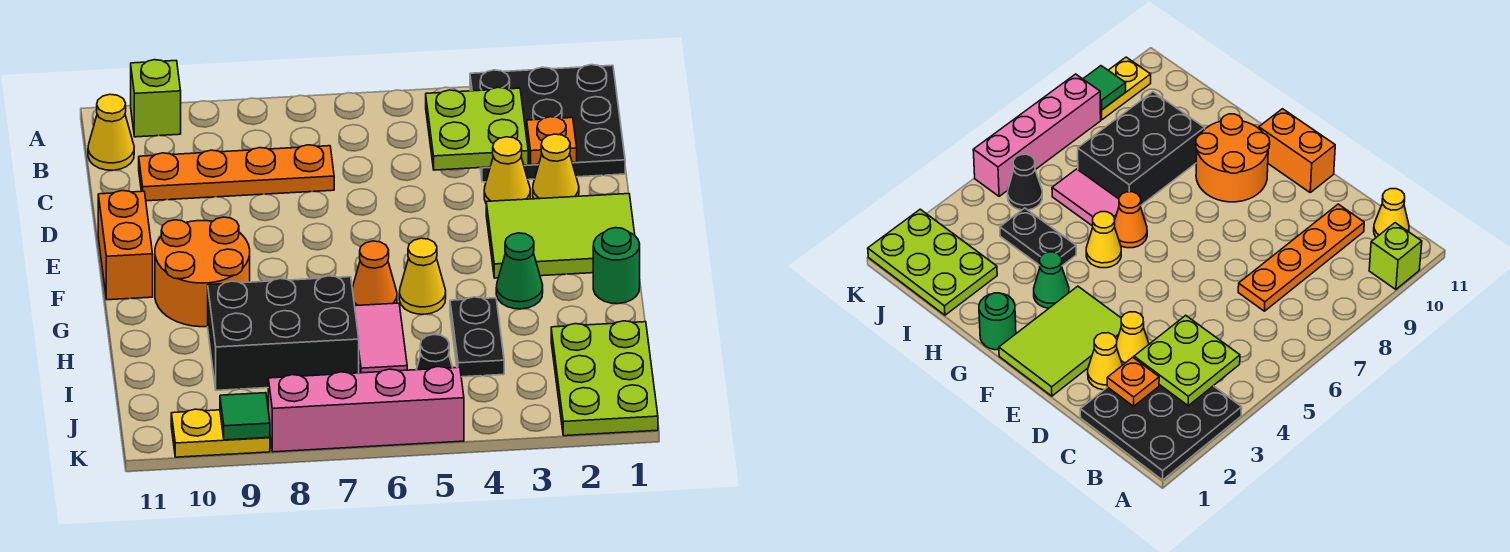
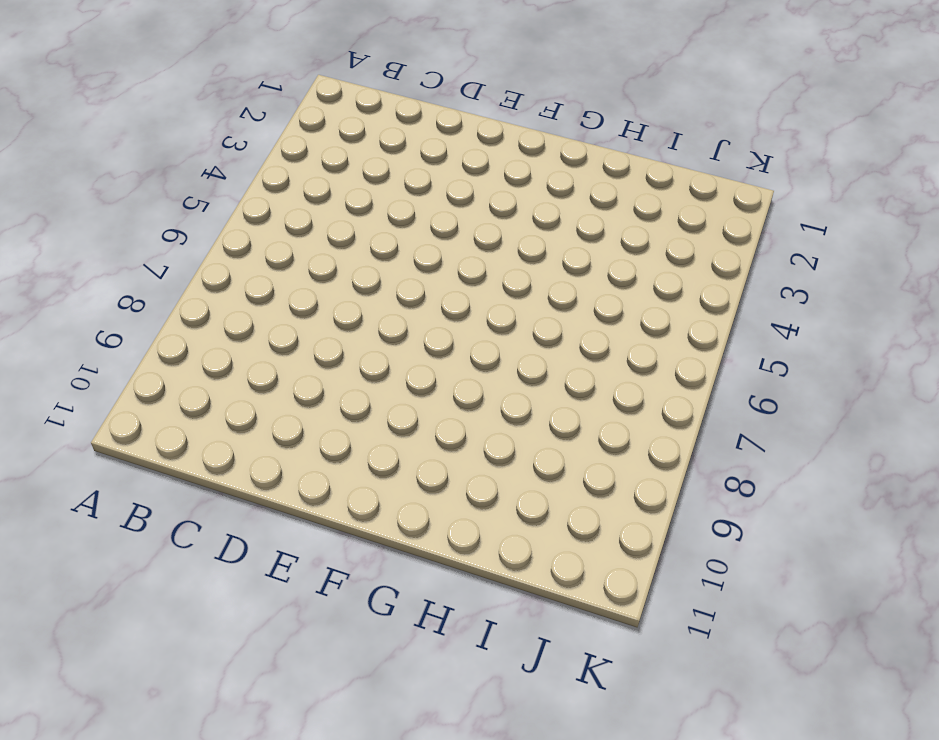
none -> black plate A1:C3 level 1
none -> lime brick A10 level 1
none -> yellow cone B11 level 1

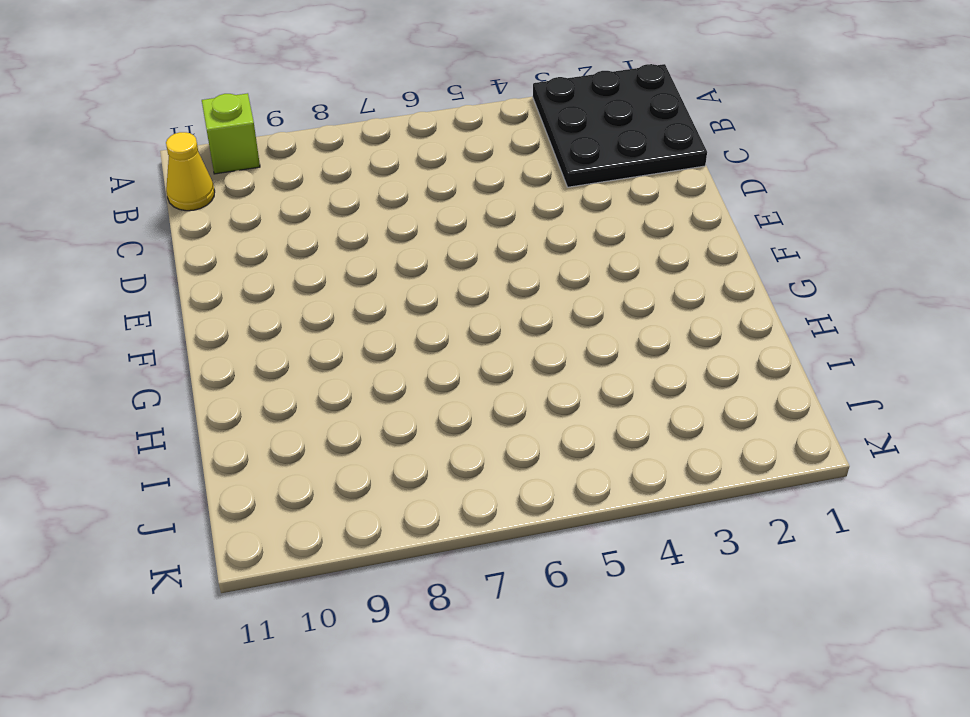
none -> orange plate C7:C10 level 1
none -> yellow cone D2 level 1
none -> yellow cone D3 level 1

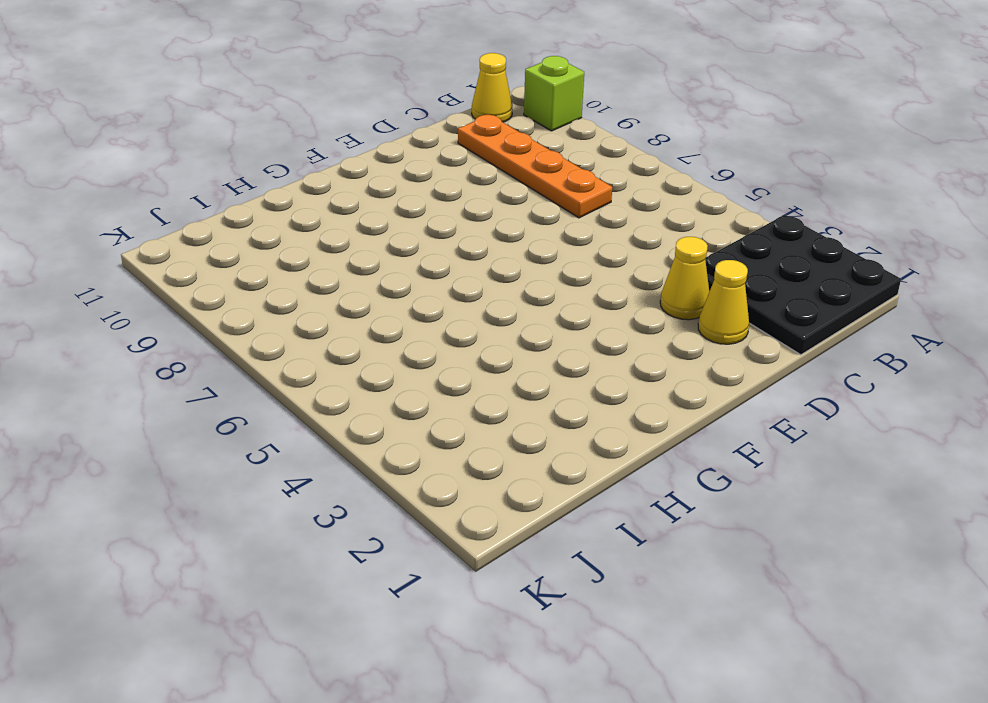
none -> lime tile E1:F3 level 1
none -> orange brick E11:F11 level 1
none -> orange round brick F9:G10 level 1

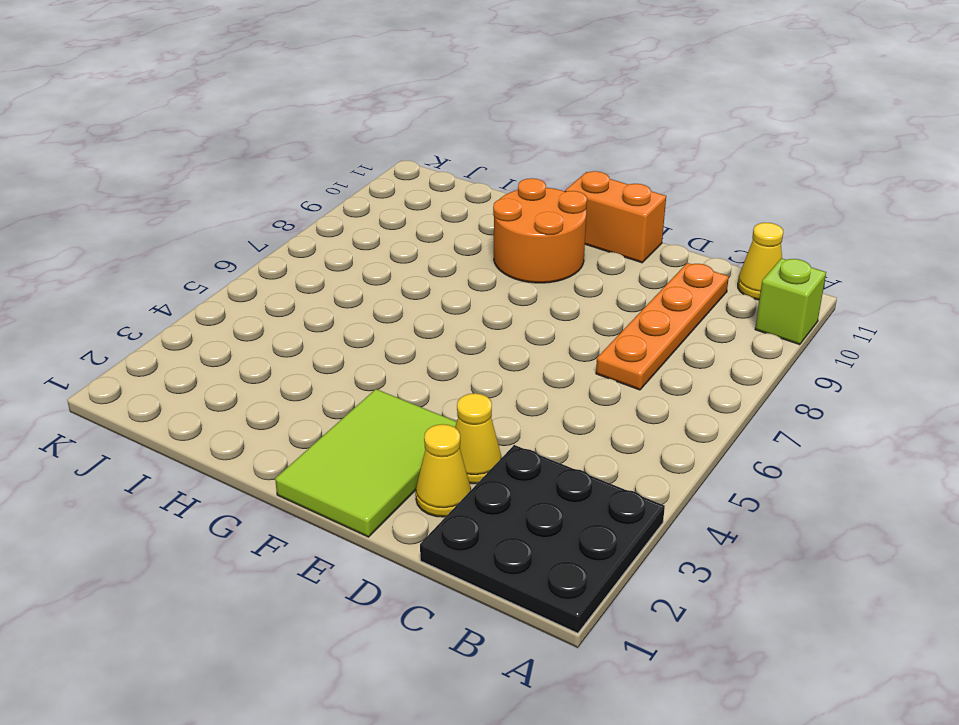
none -> green round brick G1 level 1
none -> green cone G3 level 1
none -> yellow cone G5 level 1

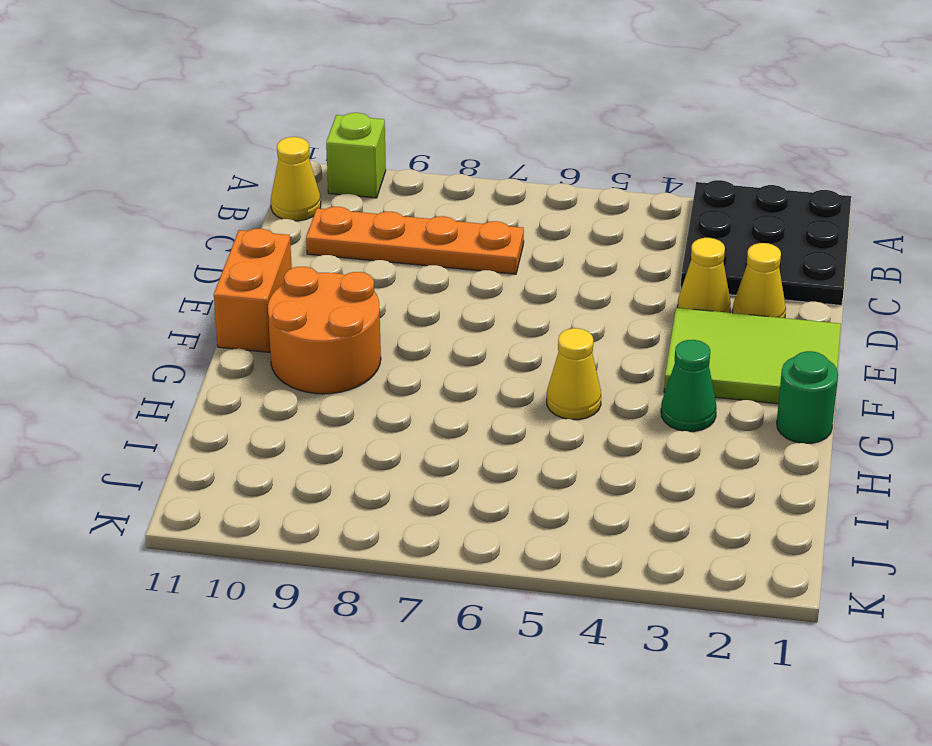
none -> orange cone G6 level 1
none -> black plate H4:I4 level 1
none -> pink tile H6:I6 level 1

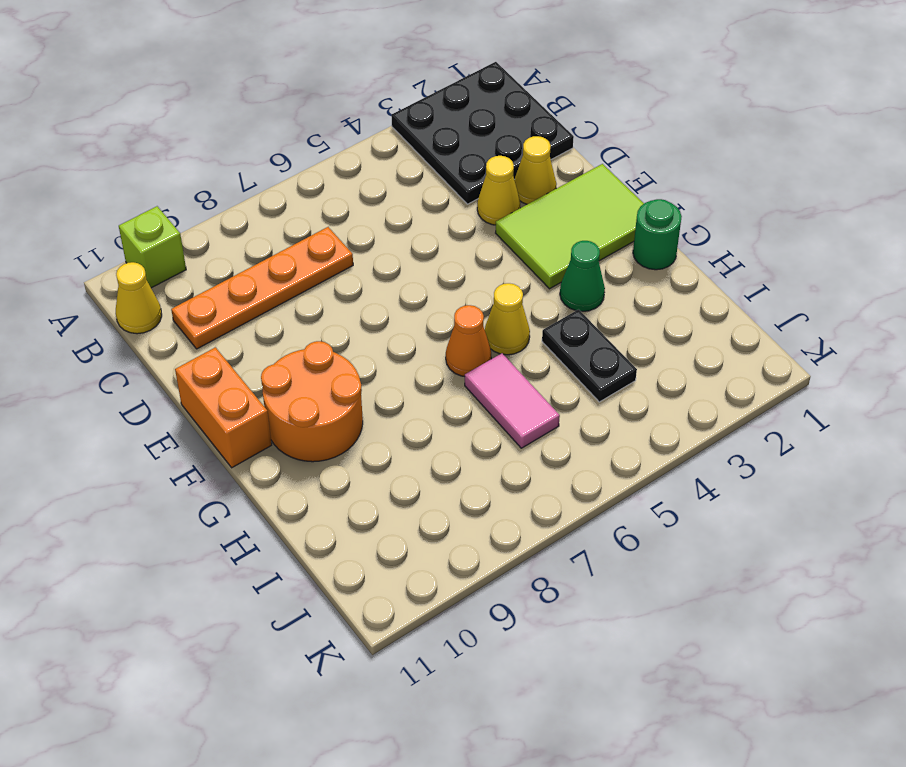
none -> black brick H7:I9 level 1
none -> lime plate I1:K2 level 1
none -> black cone J5 level 1

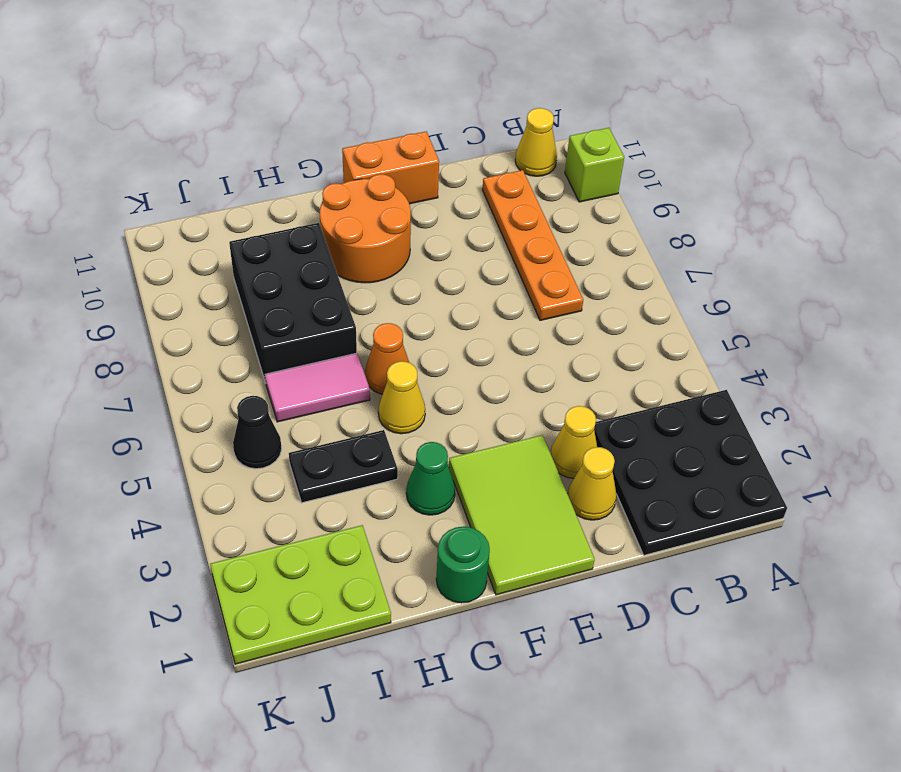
none -> pink brick K5:K8 level 1
none -> yellow plate K9:K10 level 1
none -> lime plate B3:C4 level 2

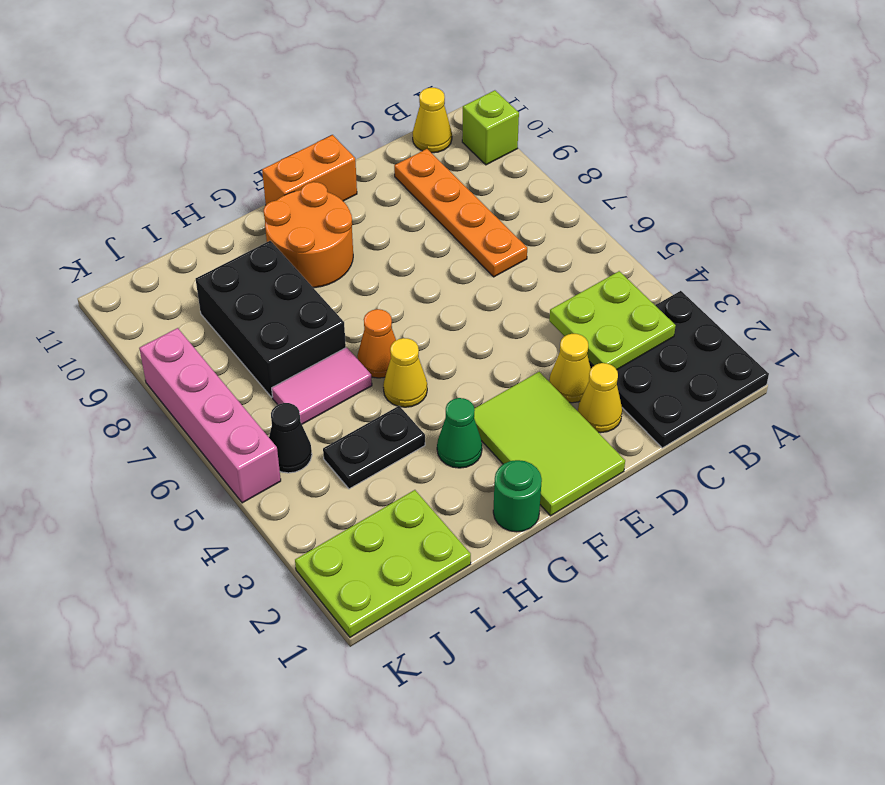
none -> yellow plate K9:K10 level 1
none -> orange plate C2 level 2
none -> green tile K9 level 2

